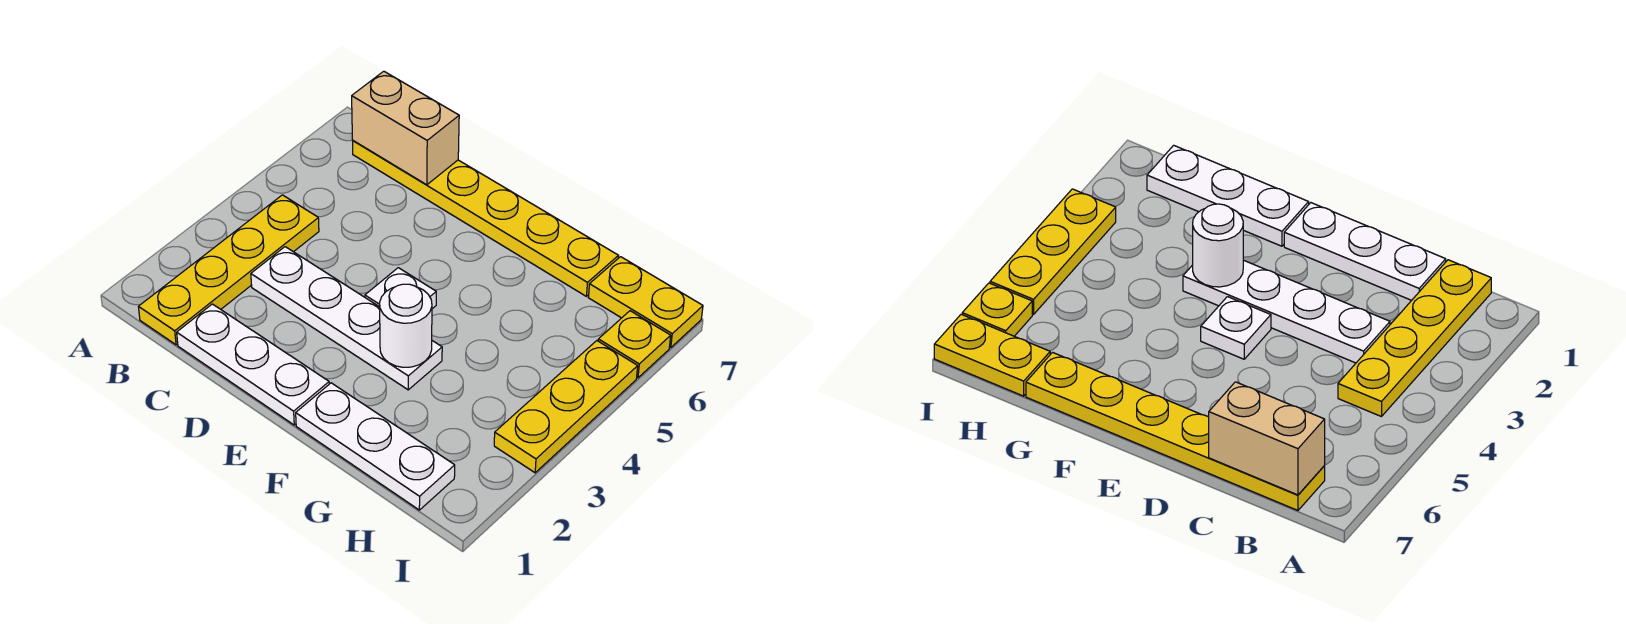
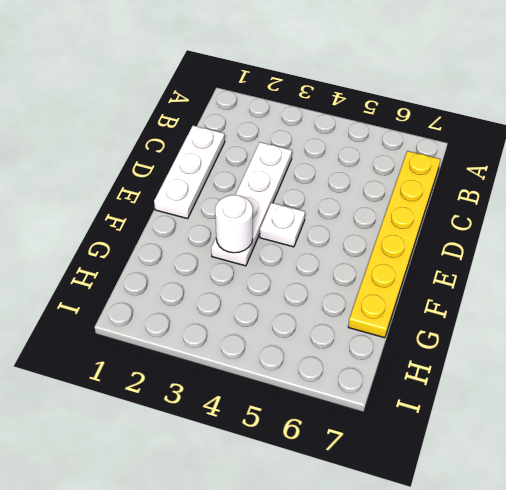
none -> yellow plate B1:B4 level 1
none -> white plate F1:H1 level 1

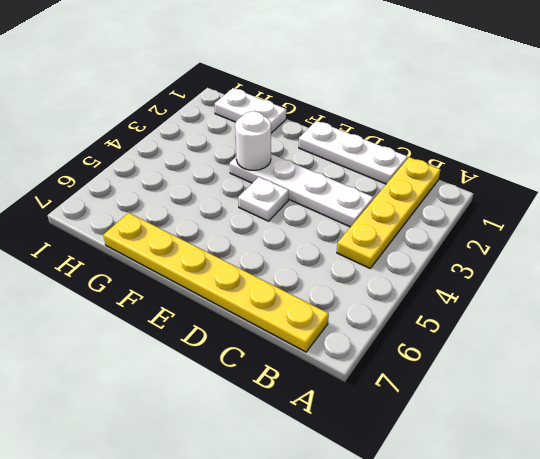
white plate G1:H1 level 1 -> white plate F1:H1 level 1
none -> yellow plate H7:I7 level 1
none -> yellow plate I3:I5 level 1

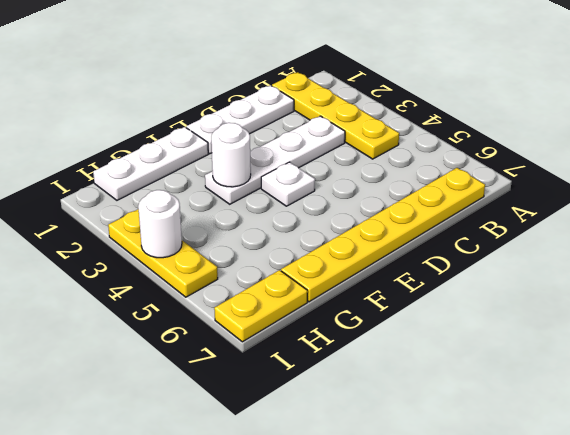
white round brick I4 level 2 -> none
none -> yellow plate I6 level 1
none -> tan brick B7:C7 level 2

